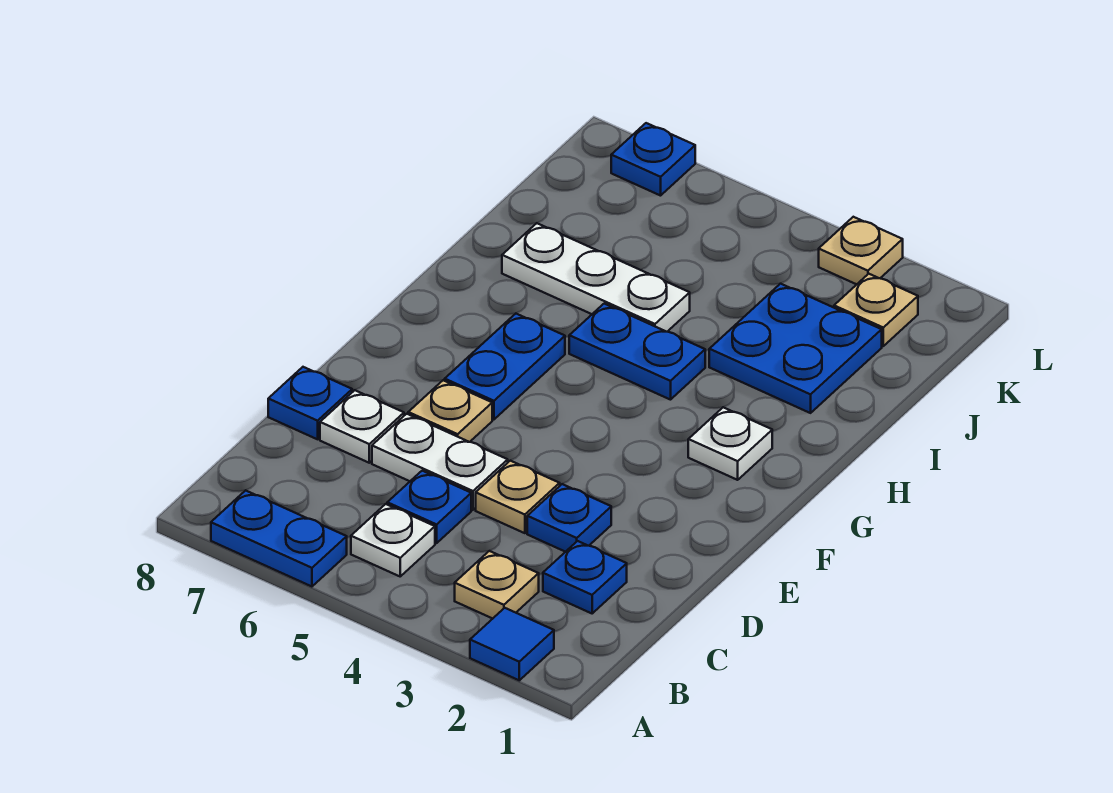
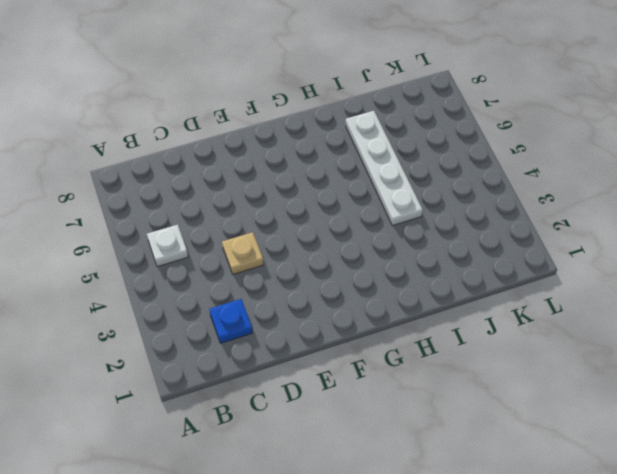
white plate I4:I7 level 1 -> white plate I5:I7 level 1
none -> blue tile A2 level 1
none -> blue plate A6:A7 level 1
none -> tan plate B3 level 1

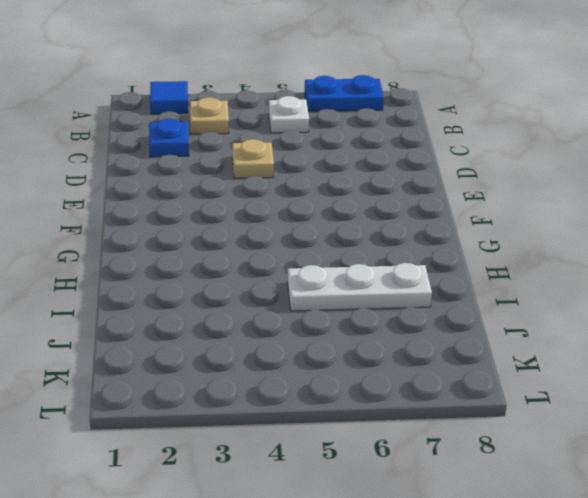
none -> blue plate C5 level 1
none -> blue plate D3 level 1
none -> white plate D5:D6 level 1

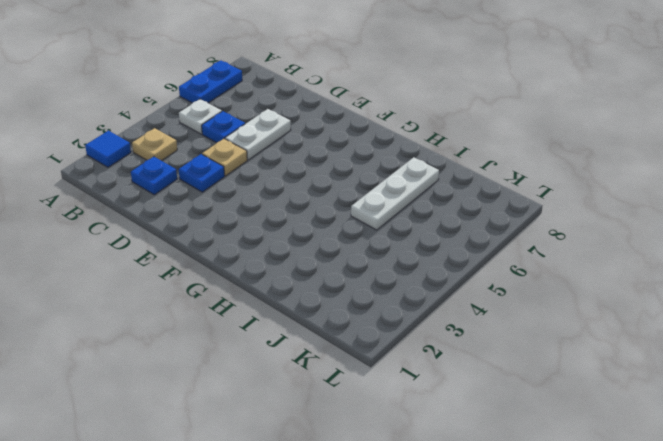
none -> white plate D7 level 1
none -> blue plate D8 level 1
none -> tan plate E6 level 1

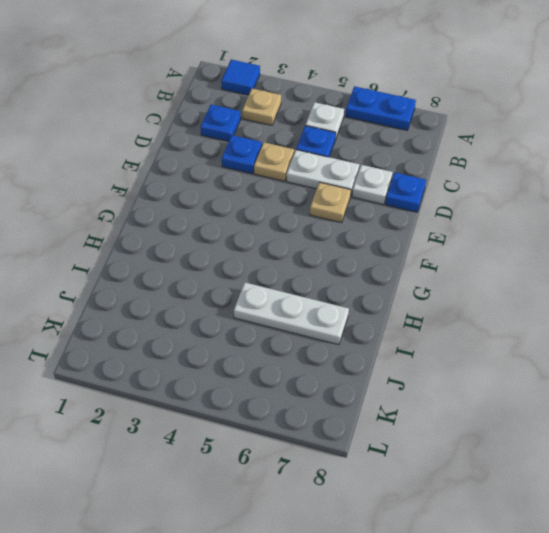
none -> blue plate F6:G6 level 1
none -> white plate G2 level 1
none -> blue plate H4:H5 level 1

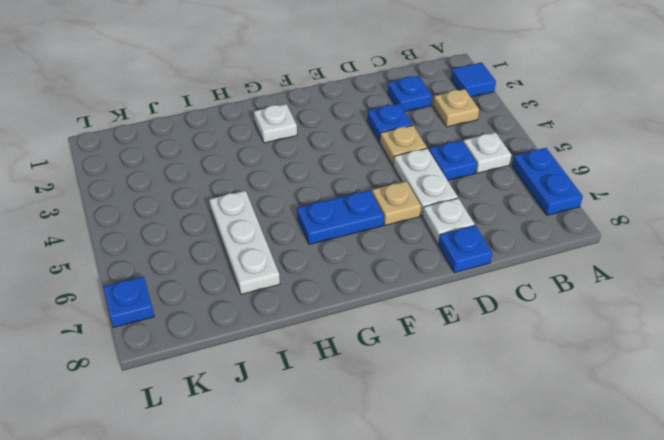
none -> blue plate H4:H5 level 1
none -> blue plate I2:J3 level 1
none -> tan plate K2 level 1

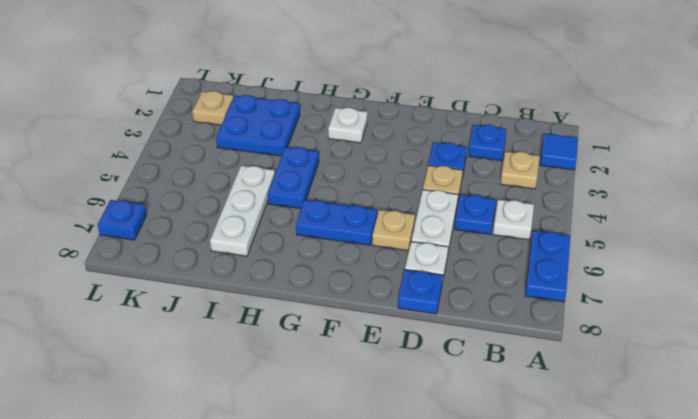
none -> tan plate L3 level 1

